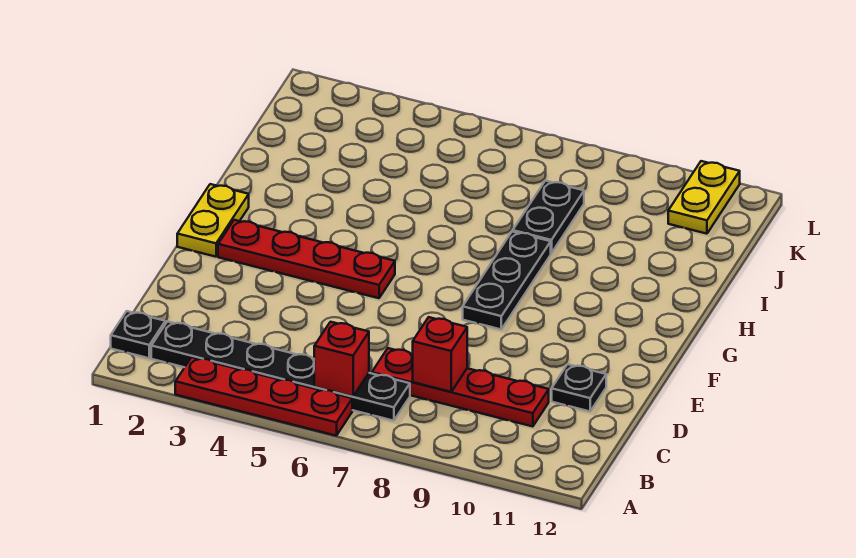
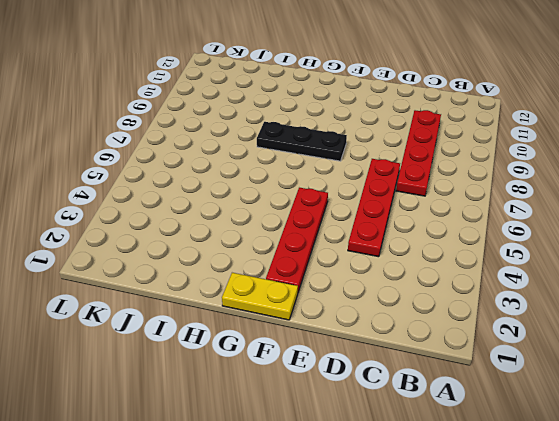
red plate D4:D7 level 1 -> red plate A3:A6 level 1
none -> black plate B1 level 1
none -> black plate B2:B7 level 1
none -> black plate D11 level 1

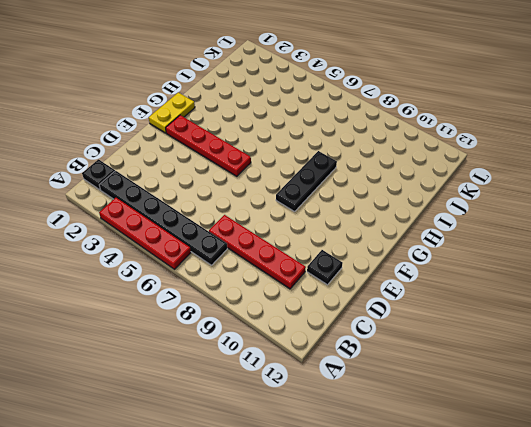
none -> black plate I8:J8 level 1
none -> yellow plate K11:L11 level 1
none -> red brick B6 level 2

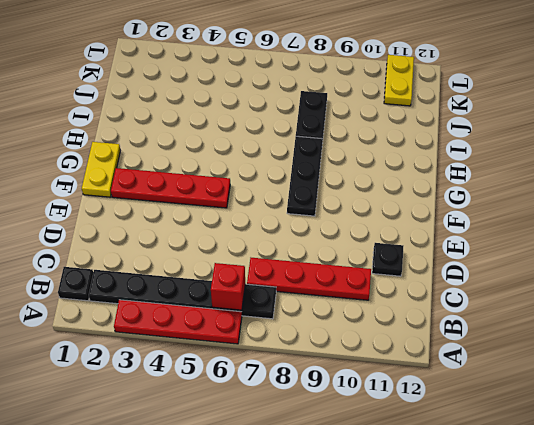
none -> red brick C8 level 2

